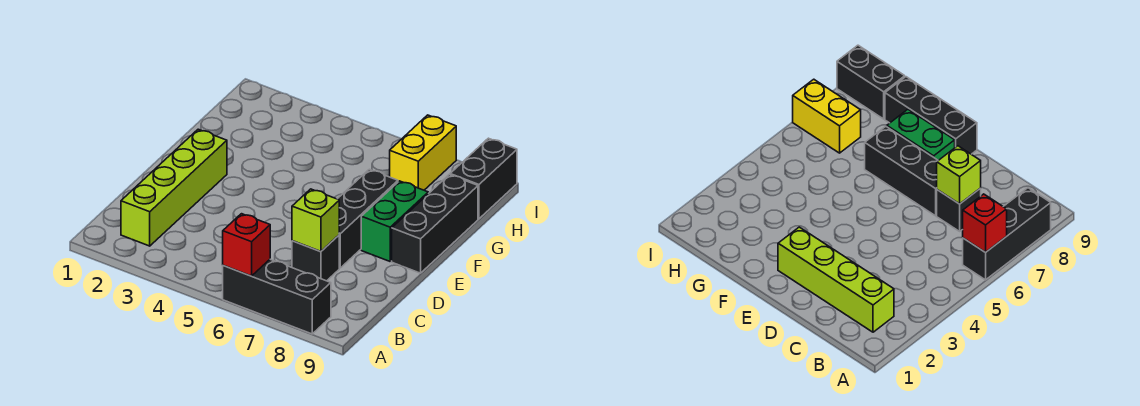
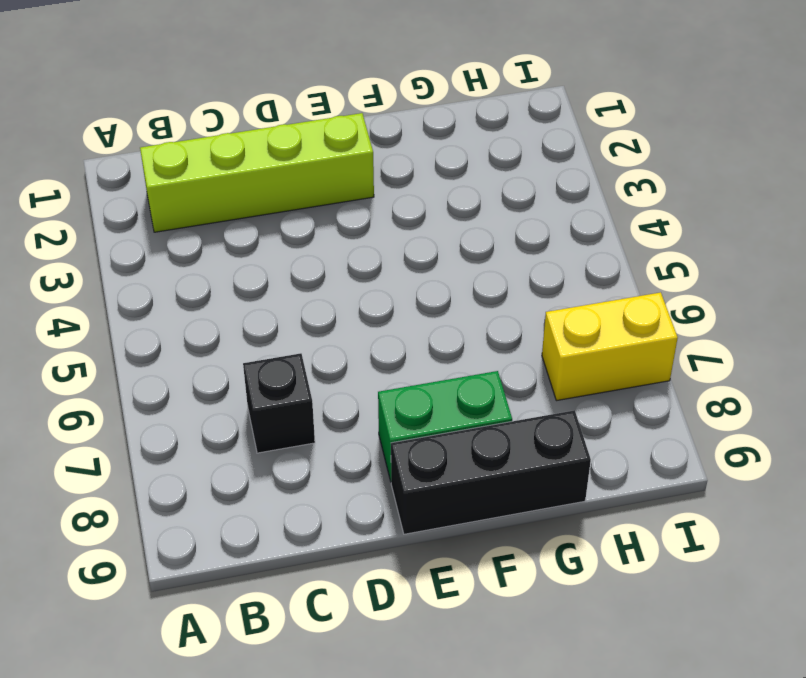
none -> black brick A6:A8 level 1
none -> black brick D7:F7 level 1

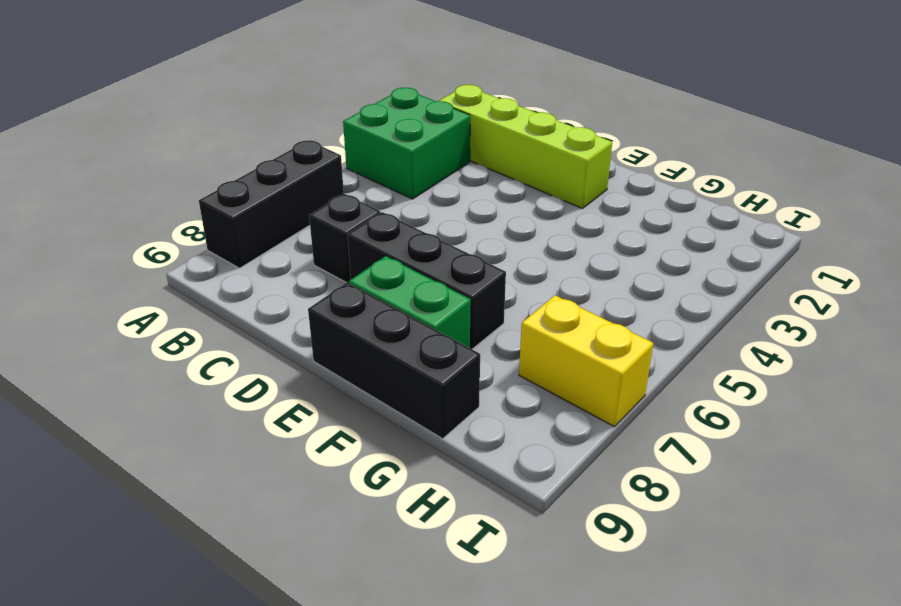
green brick A3:B4 level 1 -> none
none -> black brick H9:I9 level 1
none -> red brick A6 level 2

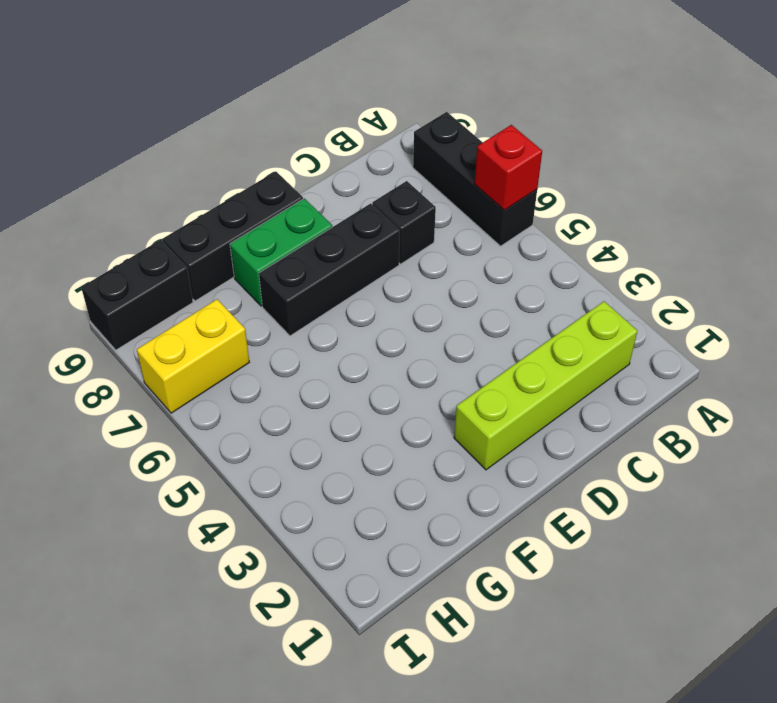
none -> lime brick C7 level 2

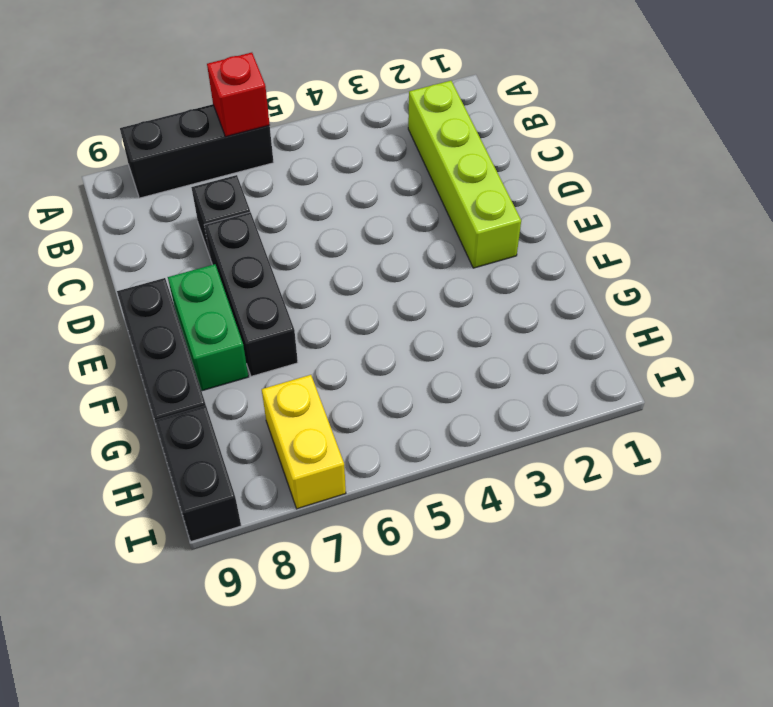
none -> lime brick C7 level 2

